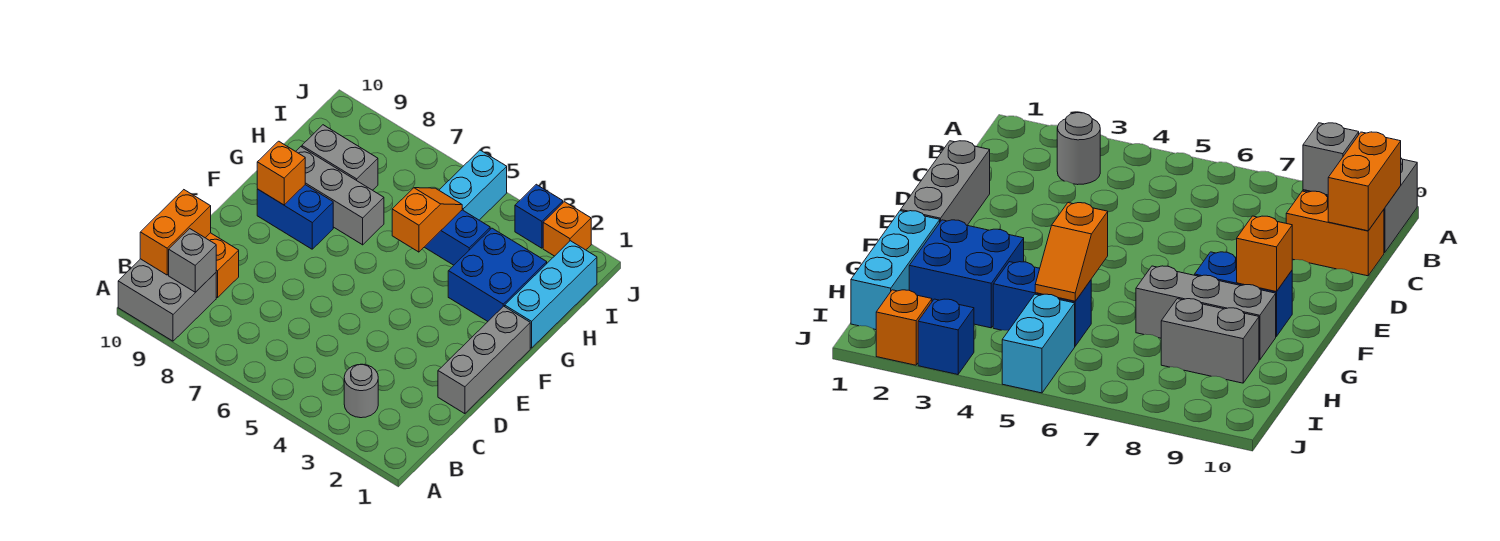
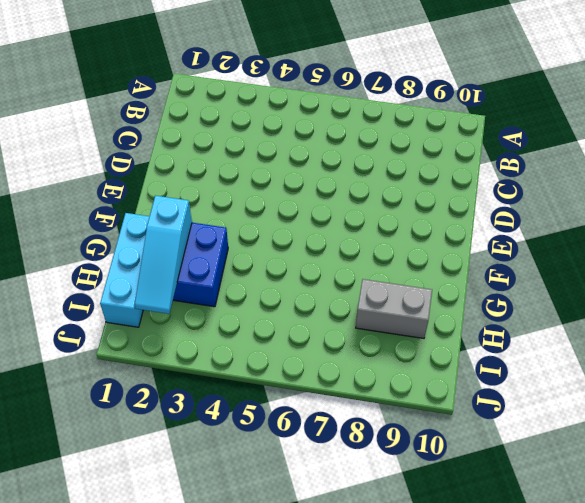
cyan slope G2:I2 level 2 top G -> none
none -> grey brick A9:B10 level 1
none -> grey round brick B3 level 1
none -> orange brick C9:C10 level 1

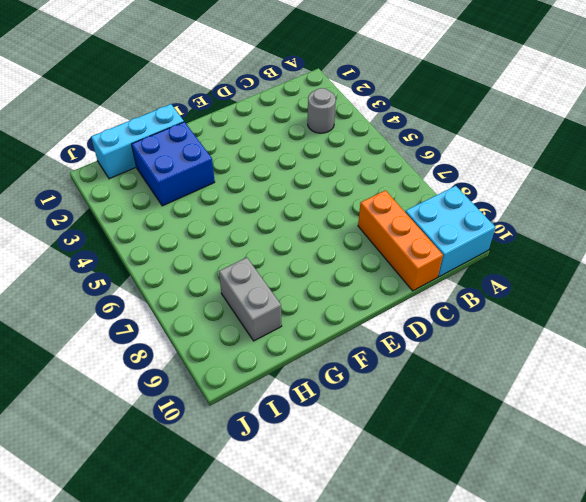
cyan brick A9:B10 level 1 -> grey brick A9:B10 level 1
orange brick C8:C10 level 1 -> orange brick C9:C10 level 1
none -> grey brick D1:F1 level 1
none -> blue brick F8:F9 level 1
none -> grey brick G7:G9 level 1

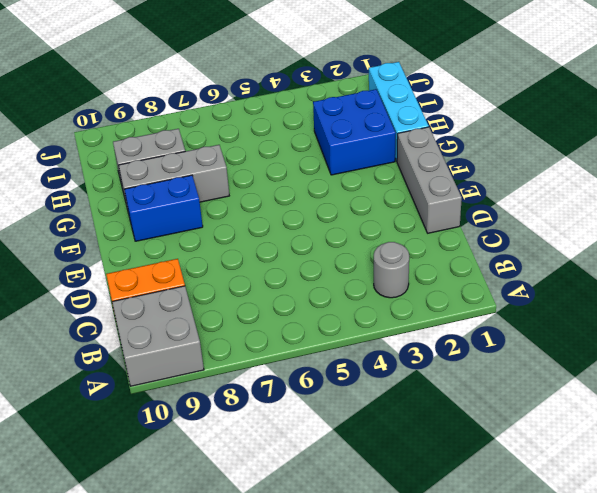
none -> blue brick H4:H5 level 1
none -> cyan brick I5:J5 level 1
none -> orange brick J2 level 1

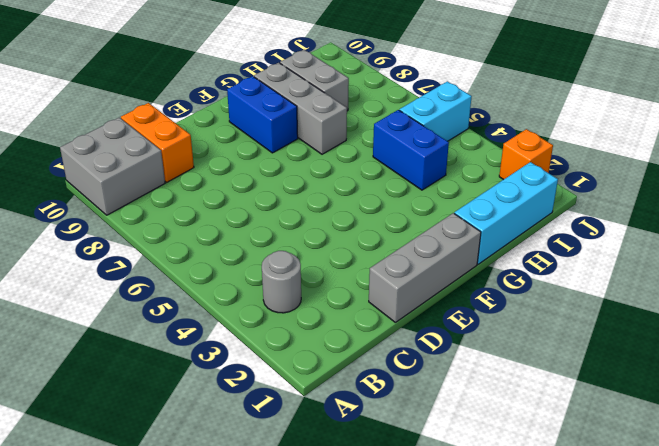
none -> blue brick G2:H3 level 1
none -> blue brick J3 level 1
none -> grey brick B9 level 2

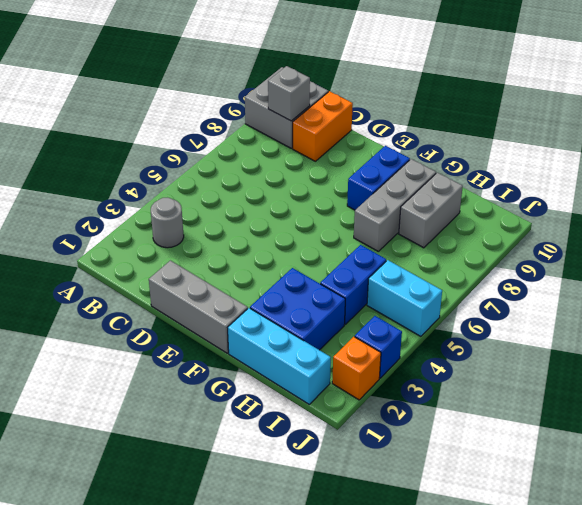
none -> orange brick B10:C10 level 2
none -> orange brick F9 level 2
none -> orange slope G5:H5 level 2 top G

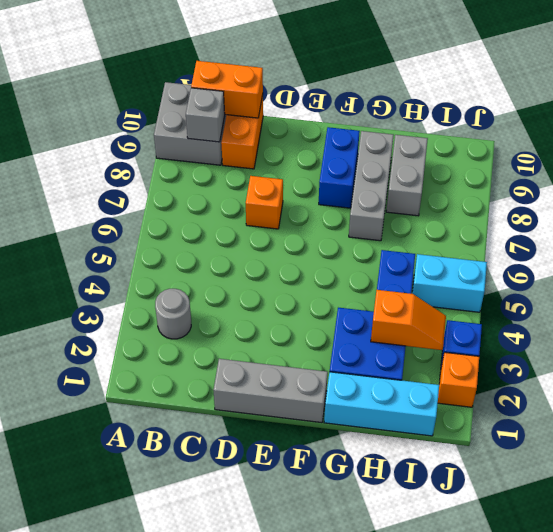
orange brick D7 level 1 -> orange brick F9 level 2
orange slope H3:I3 level 2 top H -> orange slope G5:H5 level 2 top G

